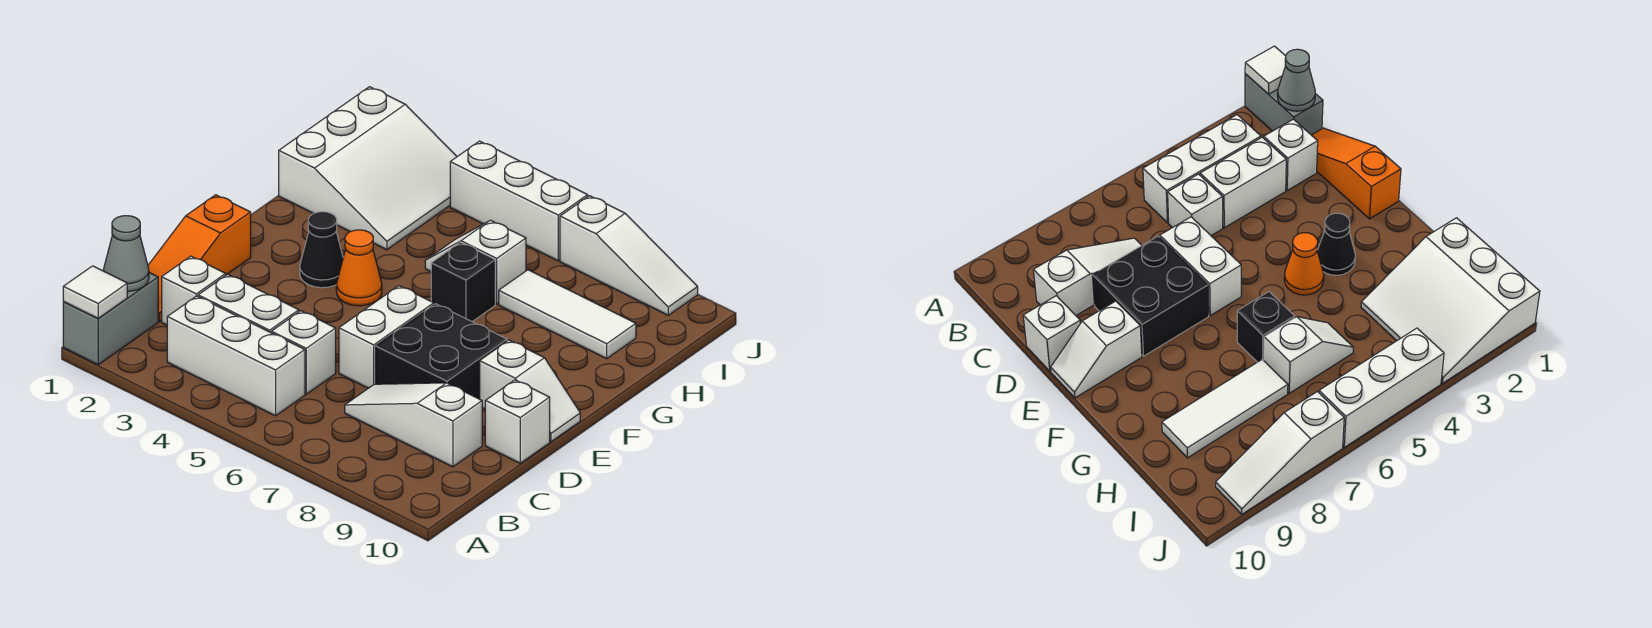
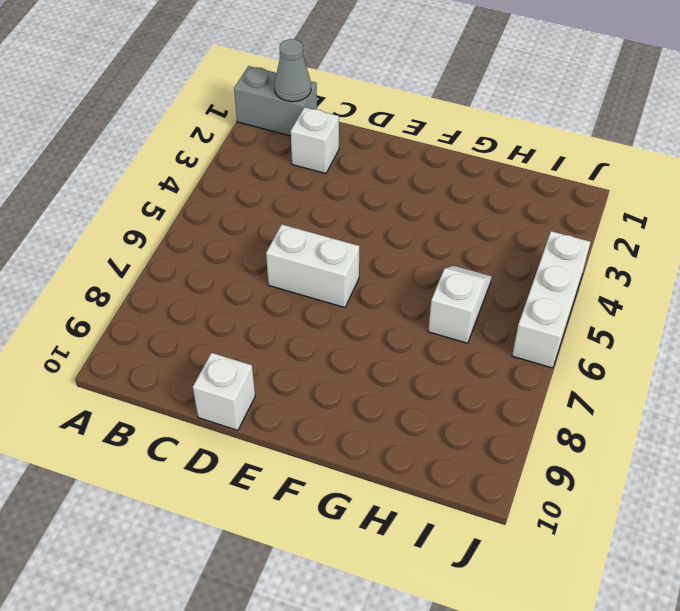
none -> white brick B3:B5 level 1
none -> orange slope C1:E1 level 1 top E
none -> white brick C3:C4 level 1

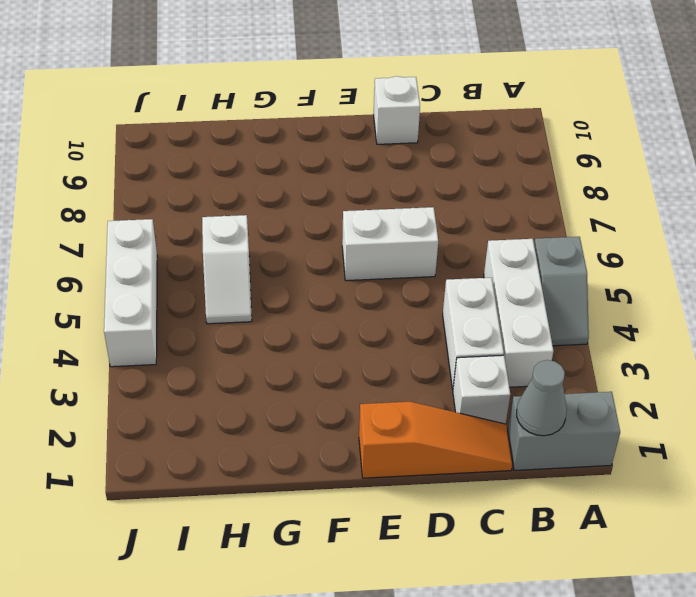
grey slope A4:A5 level 1 top 5 -> none
none -> white brick C5 level 1
none -> white slope C7:C9 level 1 top 9
none -> black brick D7:E8 level 1

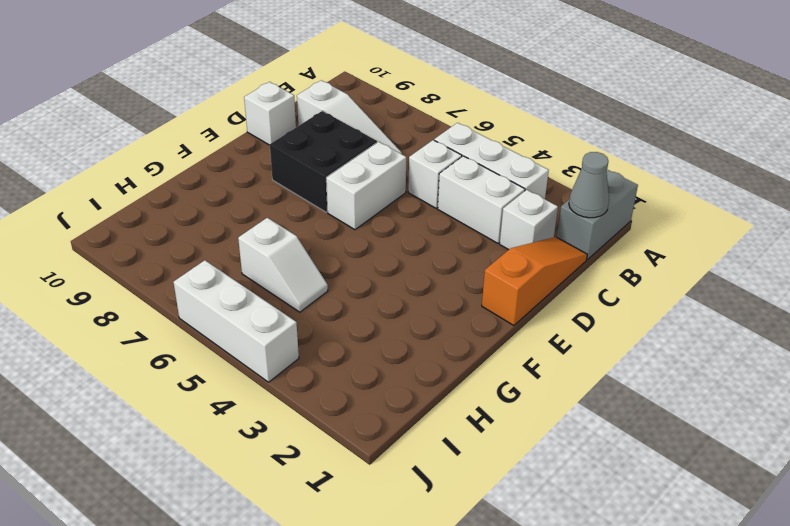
none -> white slope E9:E10 level 1 top 9
none -> black cone F3 level 1
none -> orange cone F4 level 1

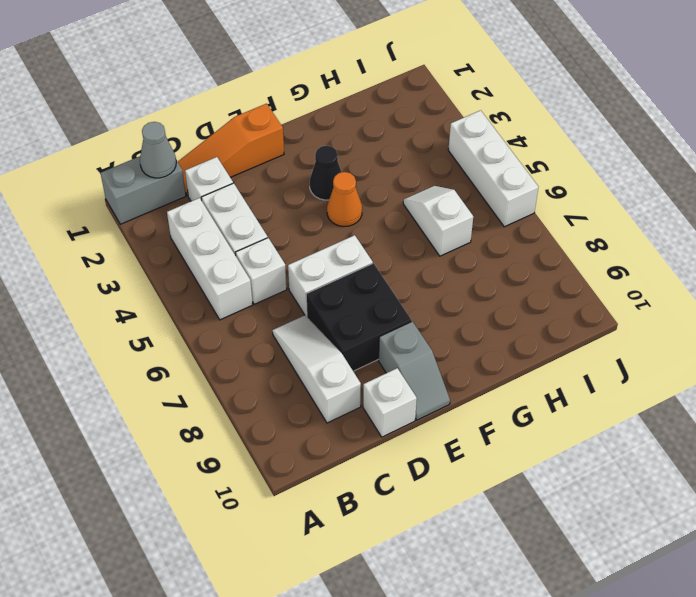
grey slope E9:E10 level 1 top 9 -> white slope E9:E10 level 1 top 9
none -> black brick G6 level 1
none -> white slope H1:J3 level 1 top 1
none -> white tile H7:H9 level 1

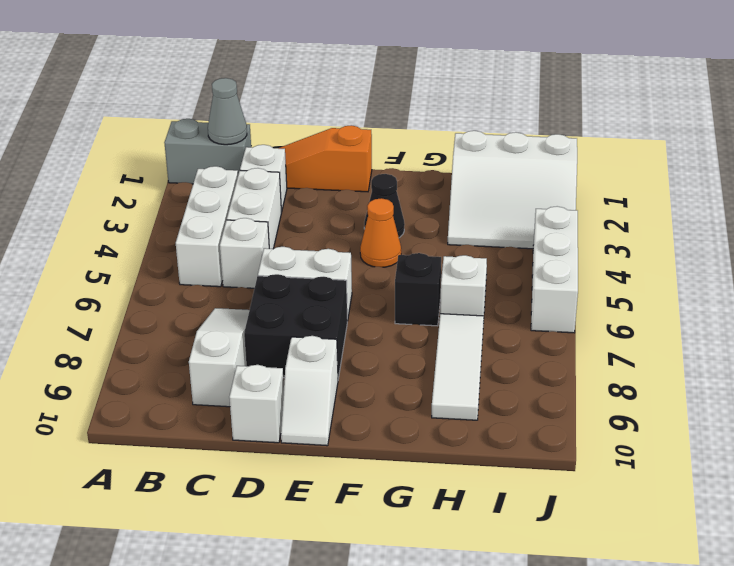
none -> white slope J7:J9 level 1 top 7
none -> white tile A1 level 2

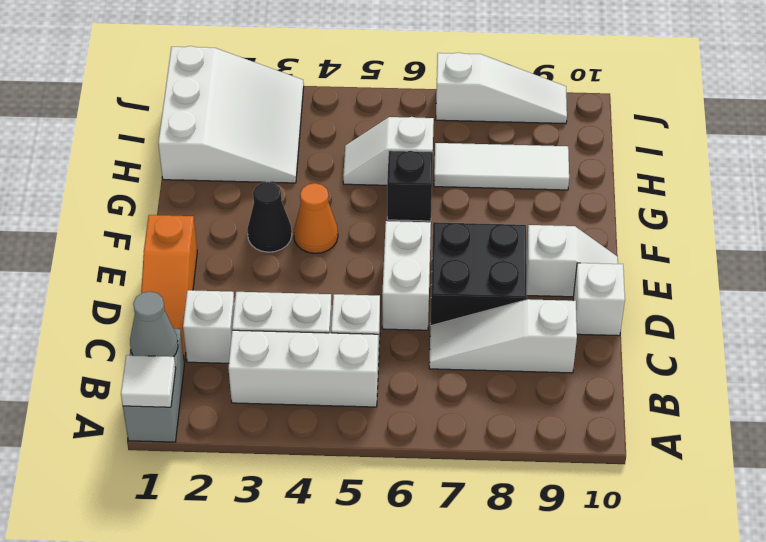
none -> white brick J4:J6 level 1

